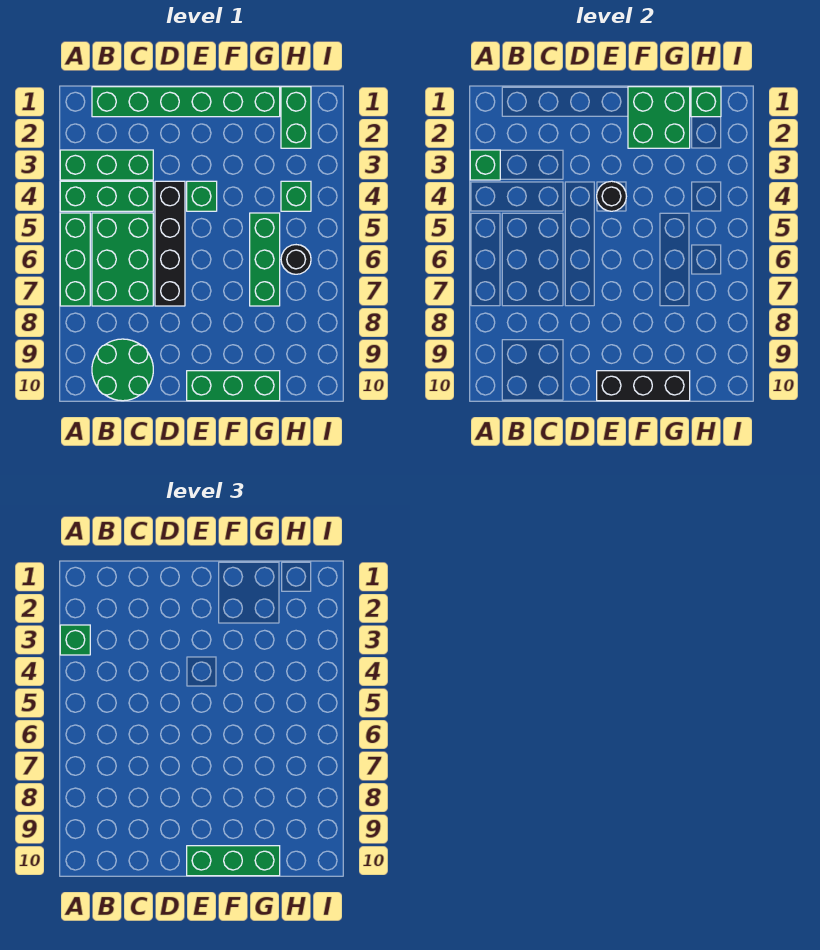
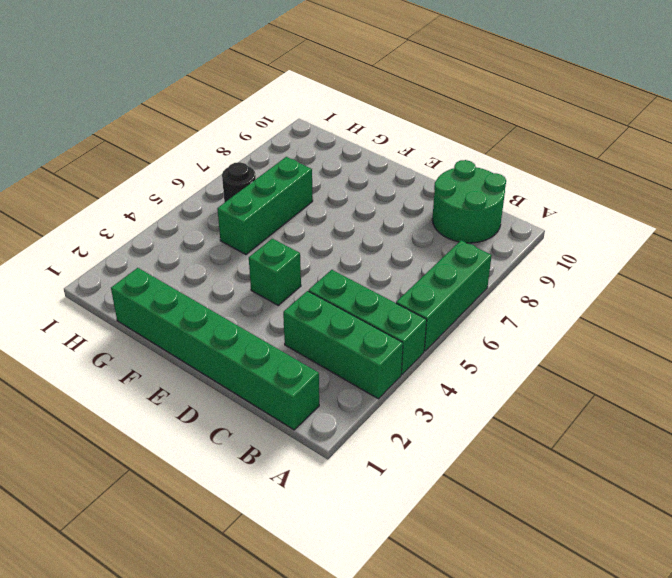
none -> green brick B5:C7 level 1
none -> black brick D4:D7 level 1
none -> green brick E10:G10 level 1

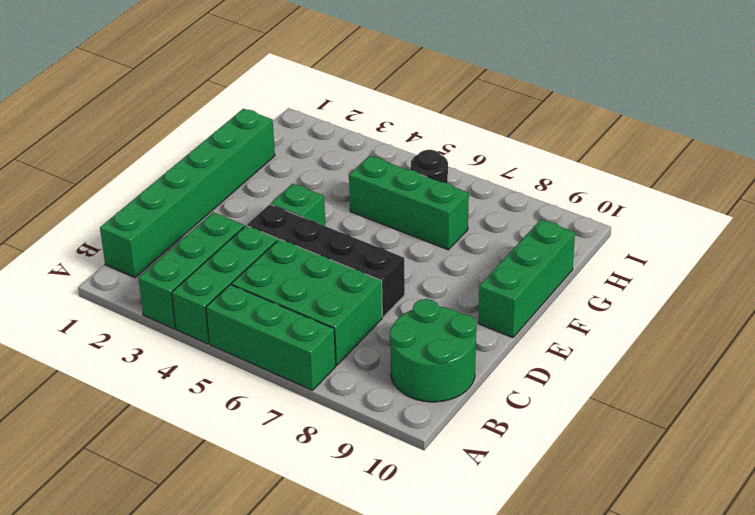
none -> green brick H1:H2 level 1
none -> green brick H4 level 1
none -> green brick A3 level 2

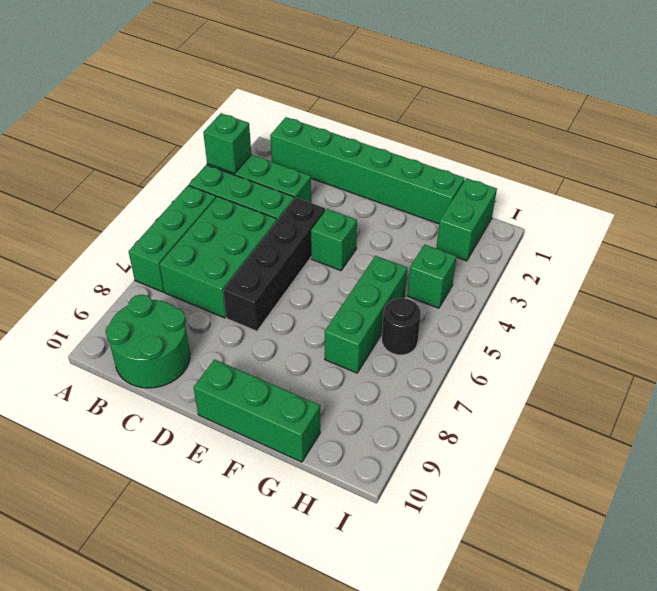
none -> black round brick E4 level 2
none -> black brick E10:G10 level 2
none -> green brick F1:G2 level 2

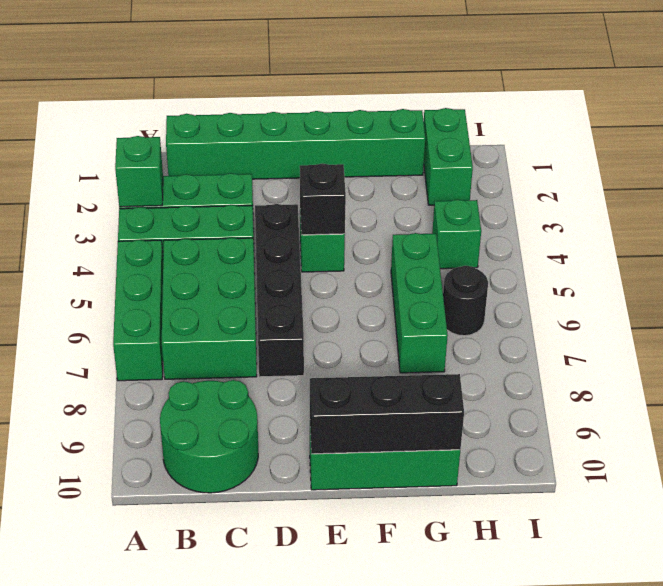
black brick E4 level 2 -> black round brick E4 level 2
none -> green brick F1:G2 level 2
none -> green brick H1 level 2
none -> green brick A3 level 3

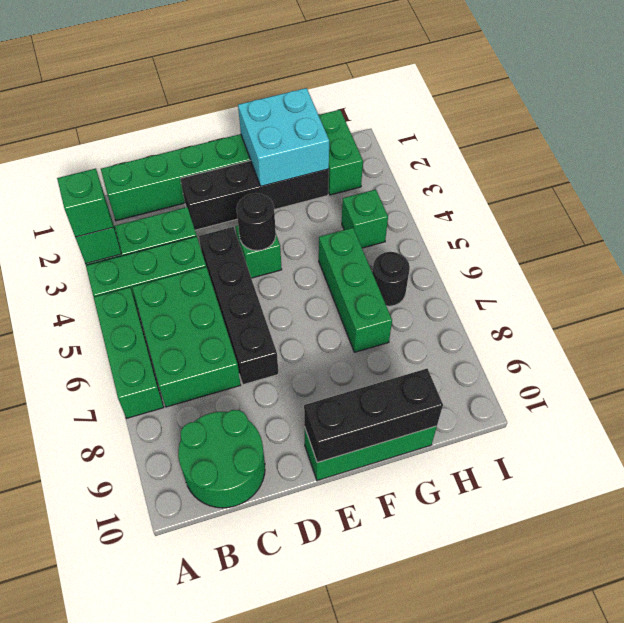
black brick D2:G2 level 1 -> none
cyan brick F1:G2 level 2 -> green brick F1:G2 level 2
none -> green brick H1 level 2
none -> green brick E10:G10 level 3

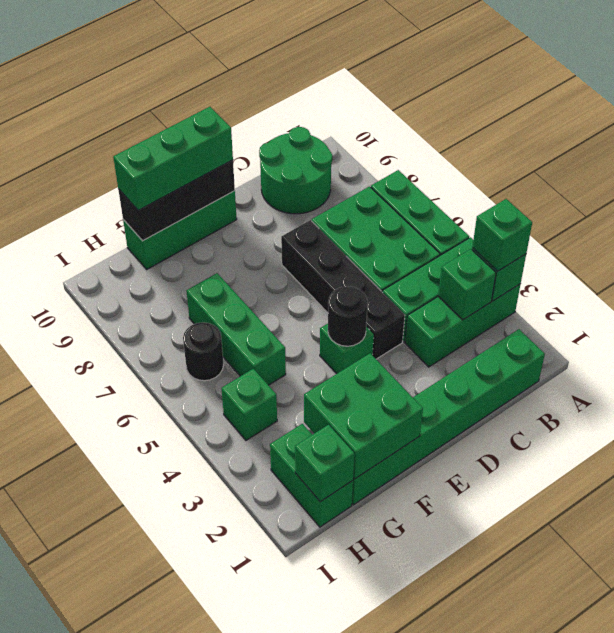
green brick B3 level 2 -> none

